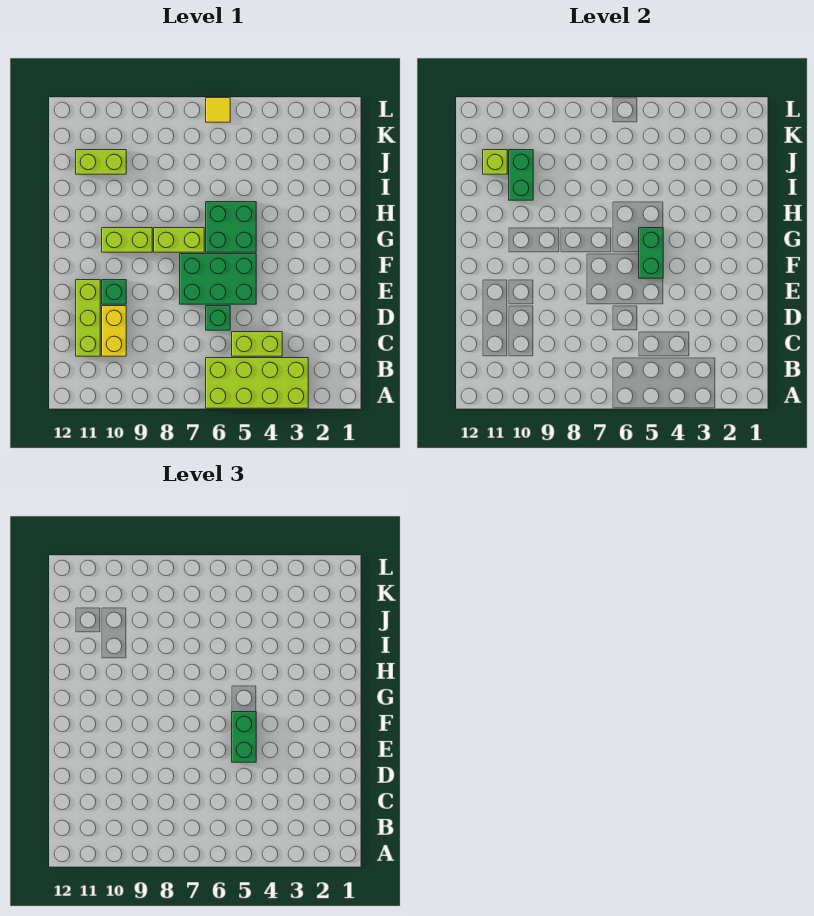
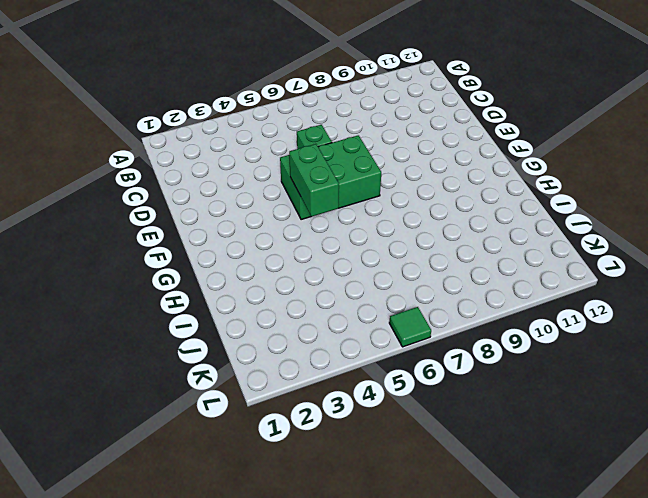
green tile L6 level 1 -> yellow tile L6 level 1
none -> lime brick A3:B6 level 1
none -> lime brick C4:C5 level 1
none -> yellow brick C10:D10 level 1

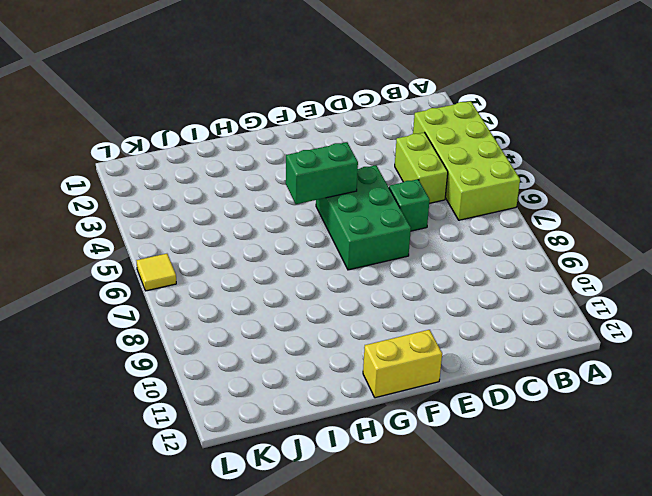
yellow brick F12:G12 level 1 -> yellow brick C10:D10 level 1
none -> lime brick C11:E11 level 1
none -> green brick E10 level 1
none -> green brick G5:H6 level 1

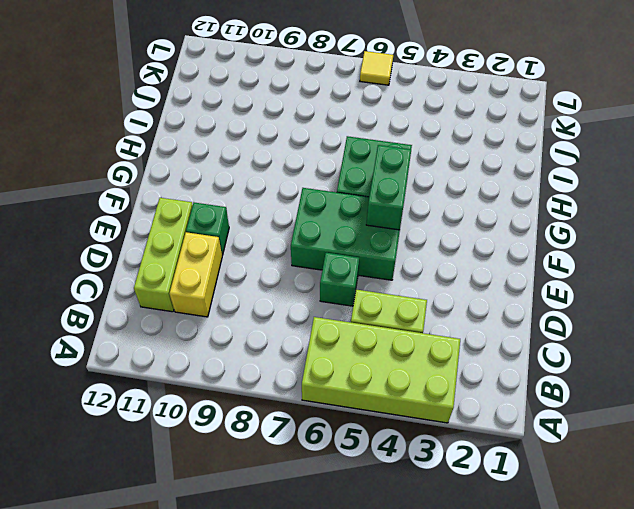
none -> lime brick G7:G8 level 1
none -> lime brick G9:G10 level 1
none -> lime brick J10:J11 level 1

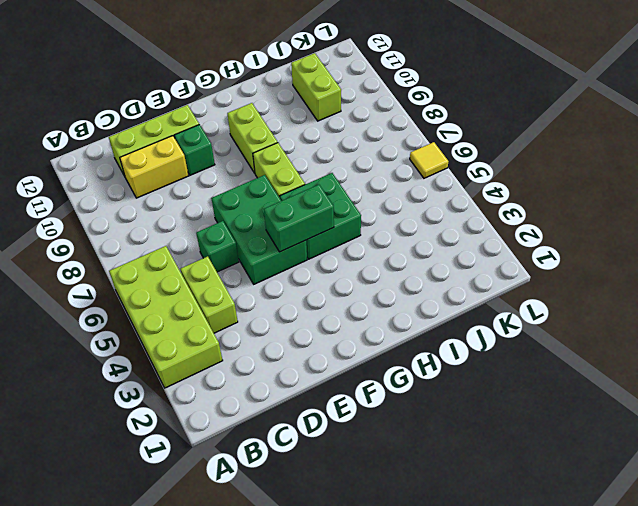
none -> green brick I10:J10 level 2
none -> lime brick J11 level 2
none -> green brick E5:F5 level 3

